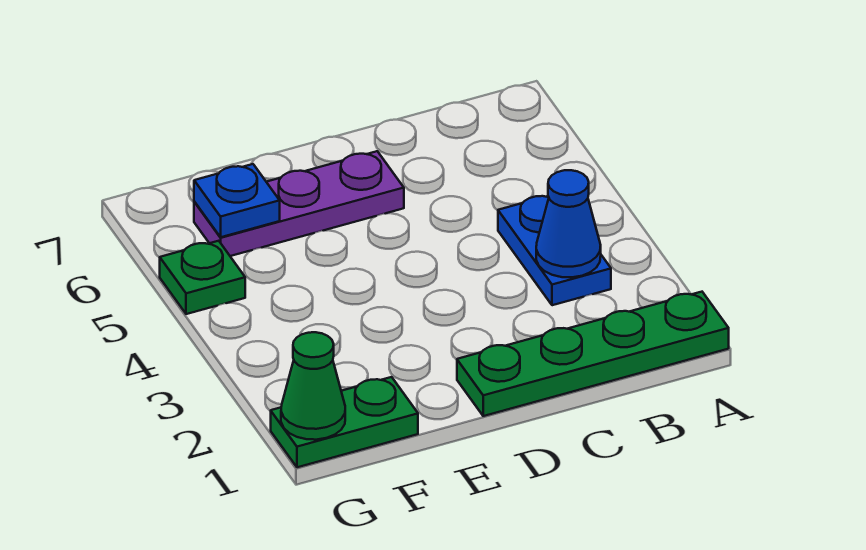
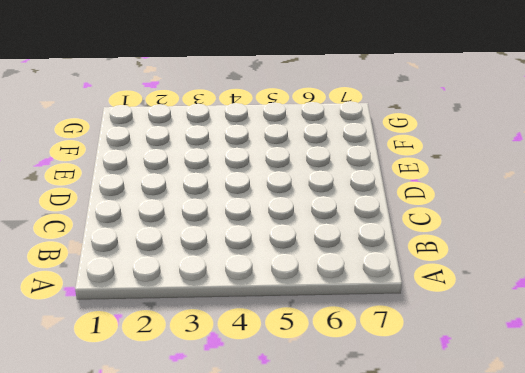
none -> green plate A1:D1 level 1
none -> blue plate B3:B4 level 1

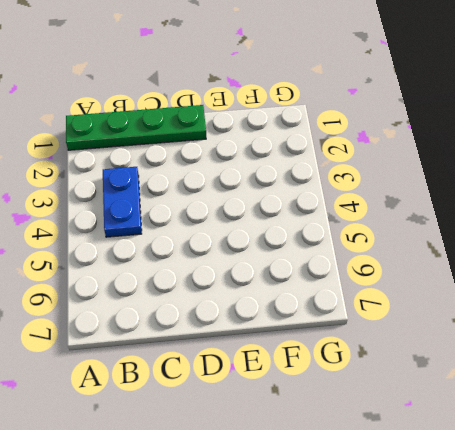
none -> purple plate D6:F6 level 1
none -> green plate F1:G1 level 1

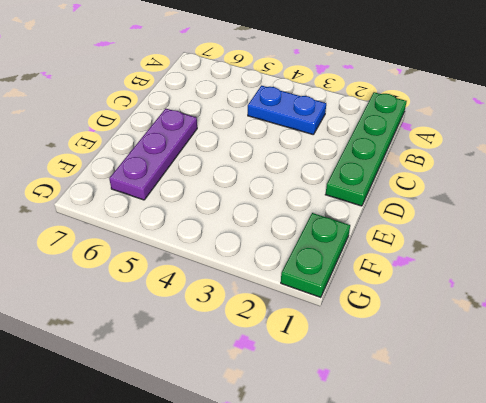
none -> green plate G5 level 1
none -> blue cone B3 level 2

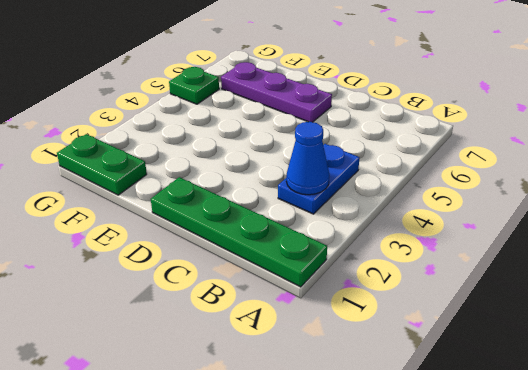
none -> blue plate F6 level 2
none -> green cone G1 level 2

